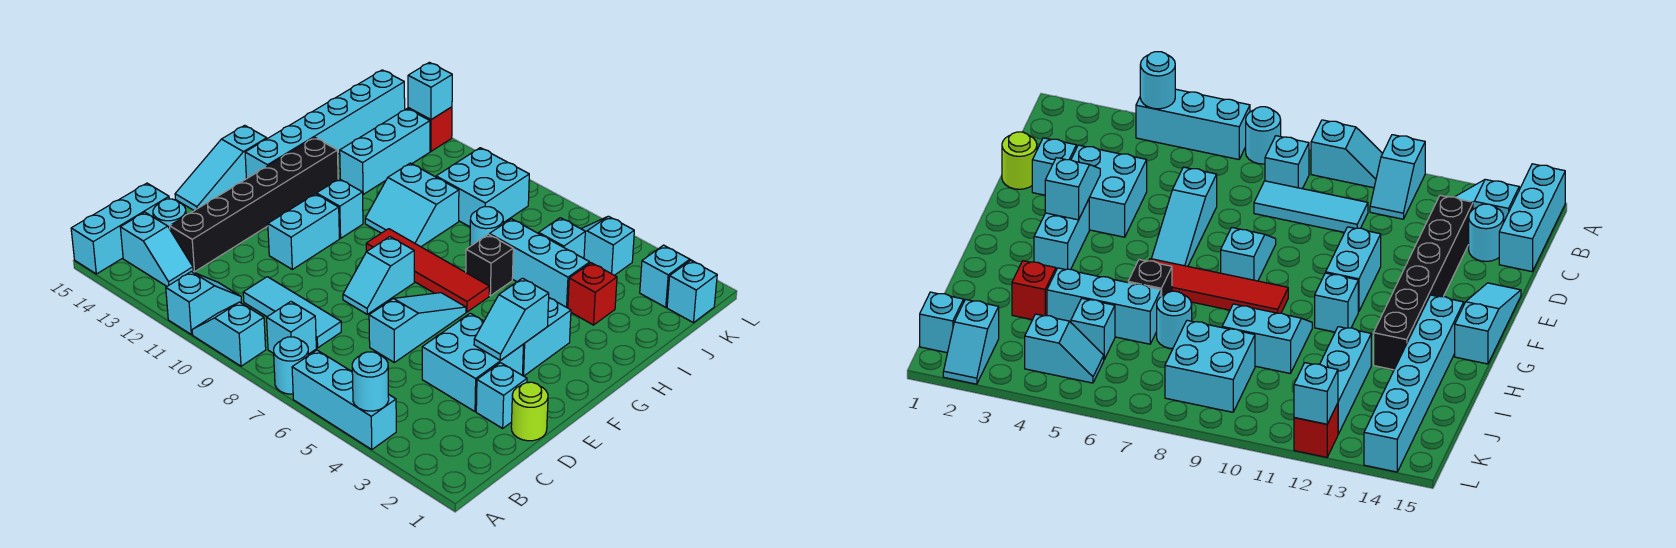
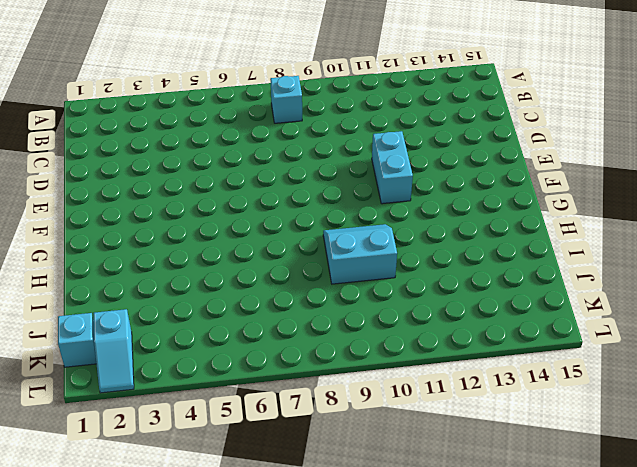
none -> cyan brick A4:A6 level 1
none -> cyan round brick A7 level 1
none -> cyan slope A9:A10 level 1 top 9
none -> cyan slope A11:B11 level 1 top A

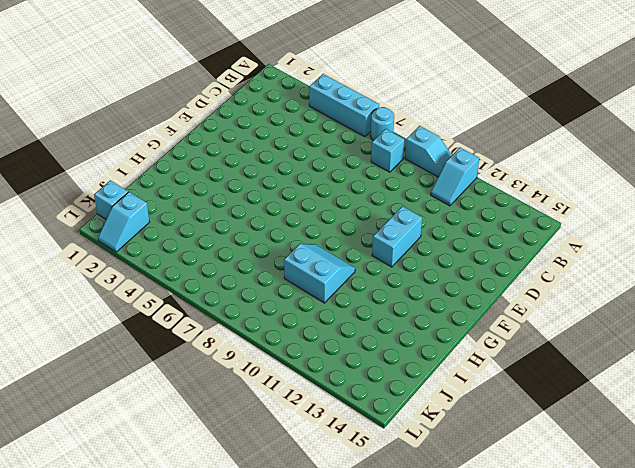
none -> cyan brick A15:C15 level 1
none -> cyan slope B13:B14 level 1 top 14
none -> cyan tile C8:C10 level 1
none -> black brick C13:H13 level 1

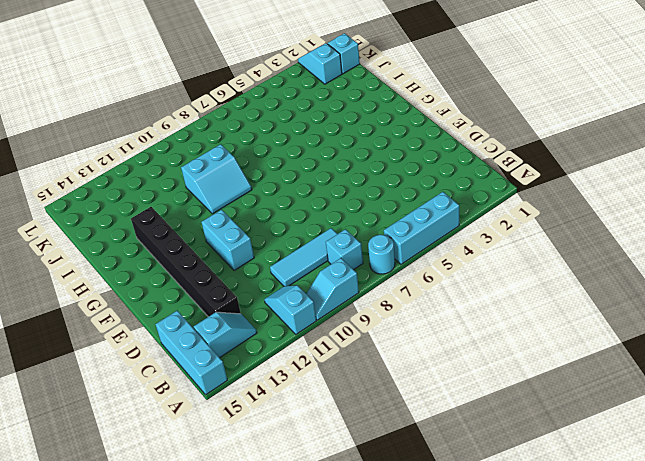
none -> cyan round brick C14 level 1
none -> lime round brick D1 level 1
none -> cyan brick D2 level 1
none -> cyan brick D3:E4 level 1

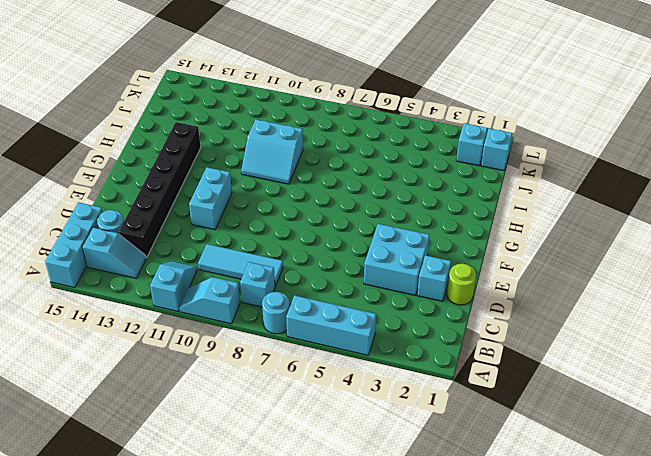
none -> cyan slope D6:F6 level 1 top D
none -> cyan slope E8:F8 level 1 top F
none -> cyan slope E15:G15 level 1 top G
none -> cyan brick F3:G3 level 1

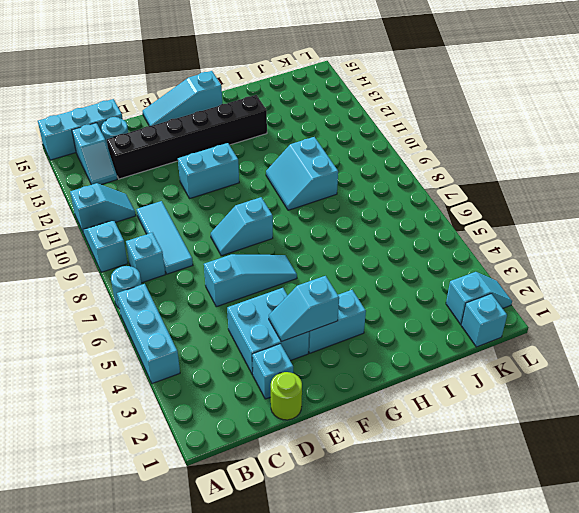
none -> red tile G6:G9 level 1
none -> cyan brick G11 level 1
none -> cyan brick G14:L14 level 1
none -> black brick H6 level 1

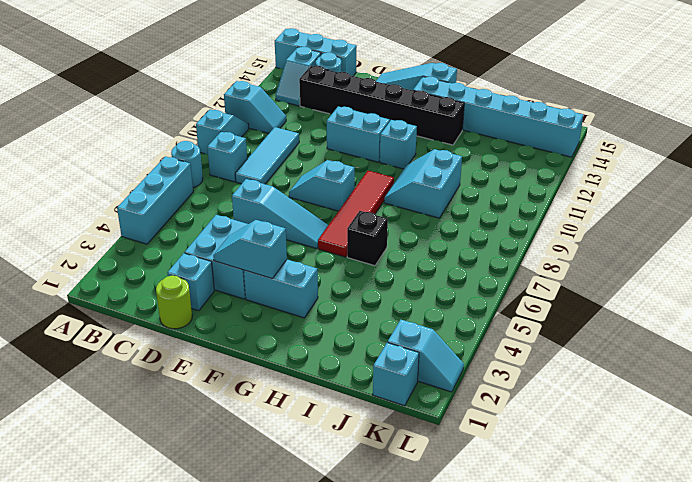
none -> red brick I3 level 1
none -> cyan brick I4:I6 level 1
none -> cyan round brick I7 level 1
none -> cyan brick I12:K12 level 1

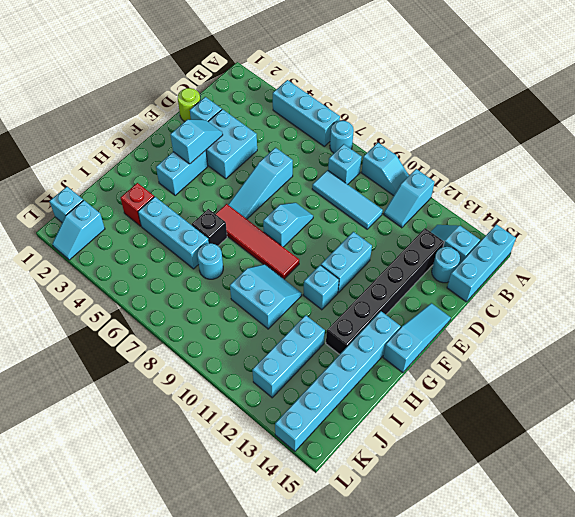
none -> cyan brick J5 level 1
none -> cyan brick J8:K9 level 1
none -> cyan slope K4:K5 level 1 top 4
none -> red brick L12 level 1

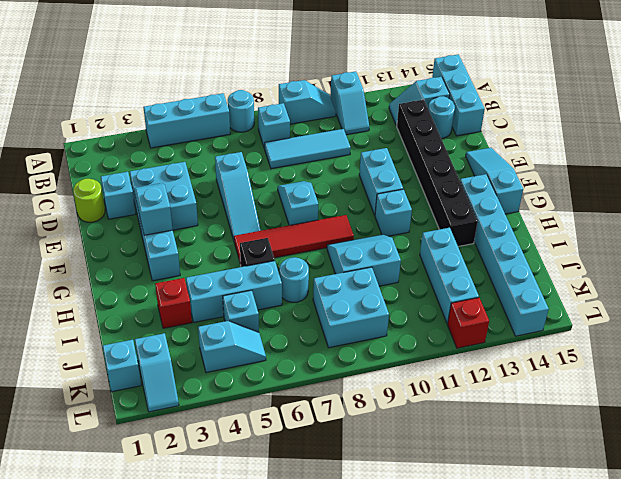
none -> cyan round brick A4 level 2
none -> cyan brick L12 level 2

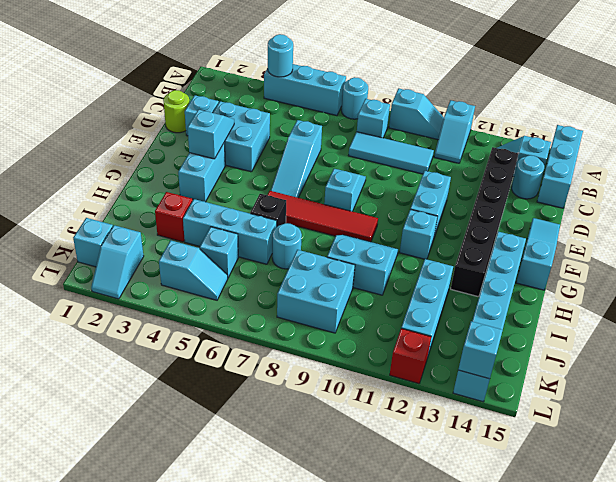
cyan brick L14 level 2 -> cyan brick L12 level 2

